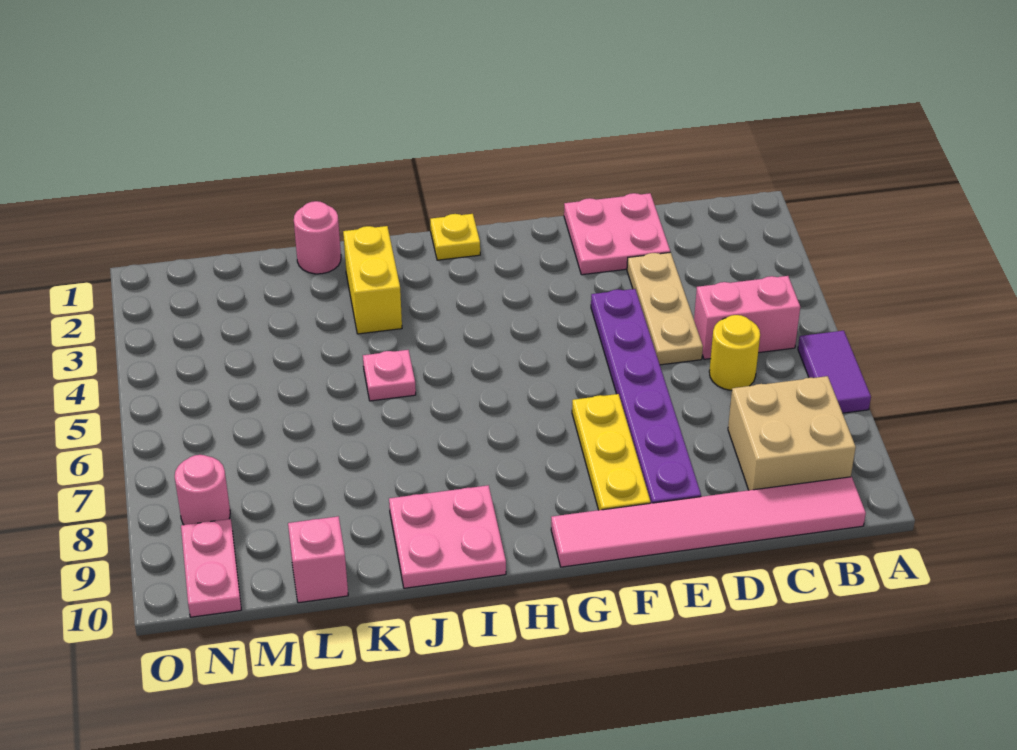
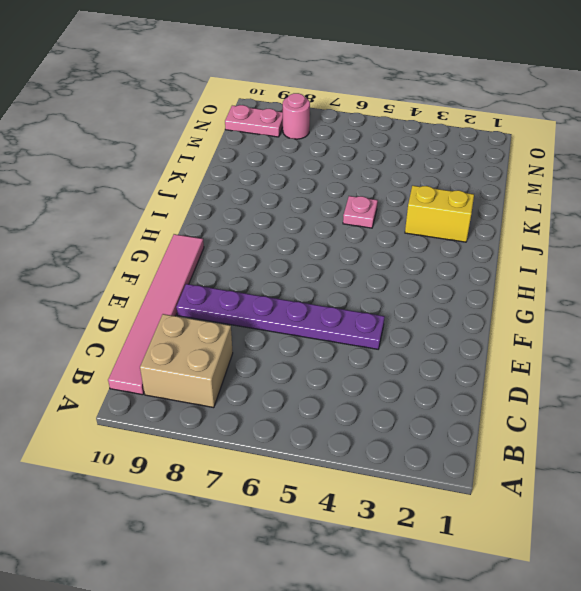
none -> purple tile A6:A7 level 1
none -> pink brick B5:C5 level 1
none -> yellow round brick C6 level 1

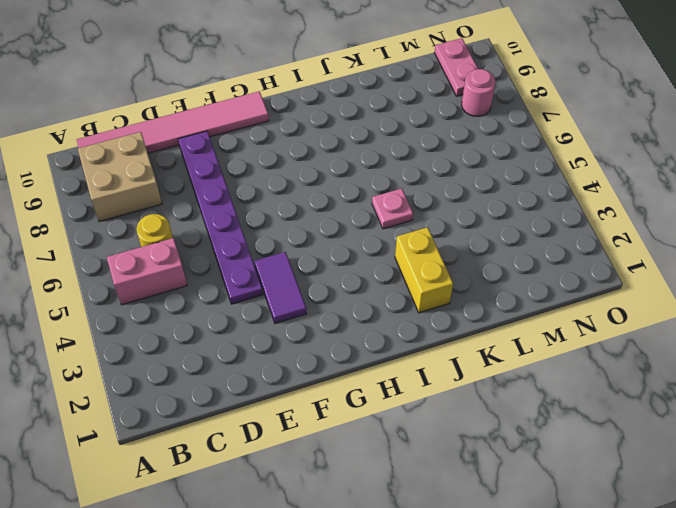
purple tile F3:F4 level 1 -> purple tile A6:A7 level 1
none -> pink plate D1:E2 level 1
none -> tan plate D3:D5 level 1
none -> yellow plate F7:F9 level 1

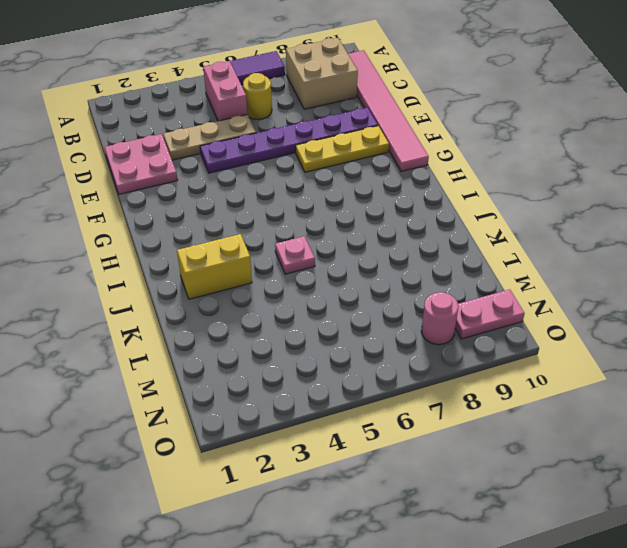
none -> yellow plate H1 level 1
none -> pink plate I9:J10 level 1
none -> pink round brick K1 level 1

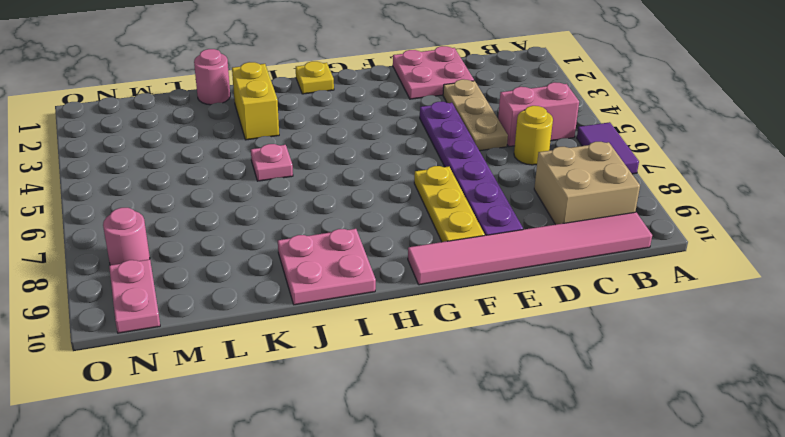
none -> pink brick L10 level 1

